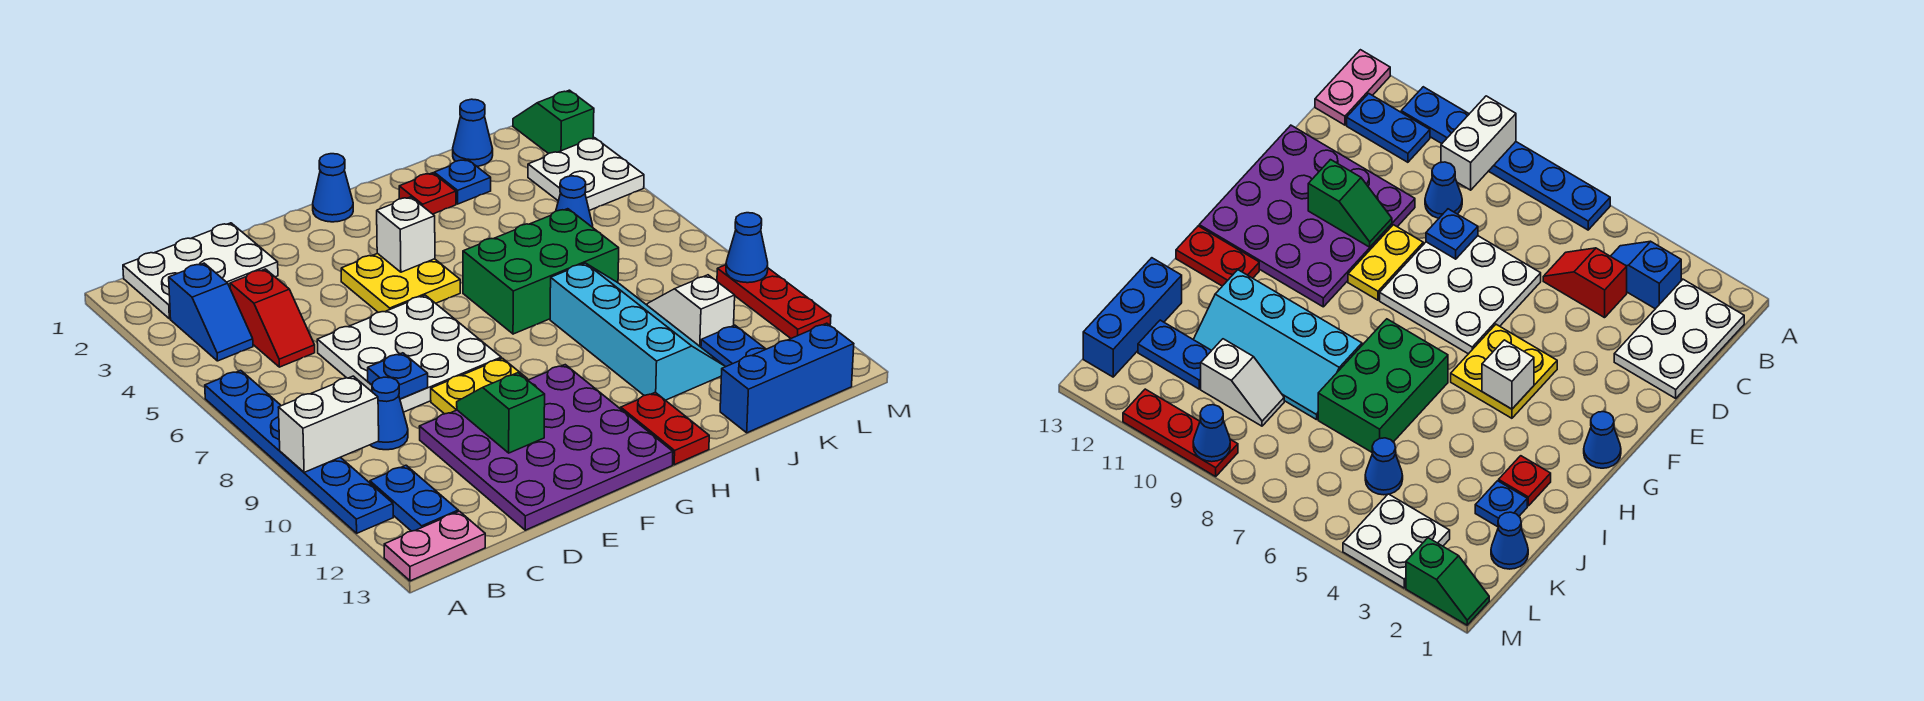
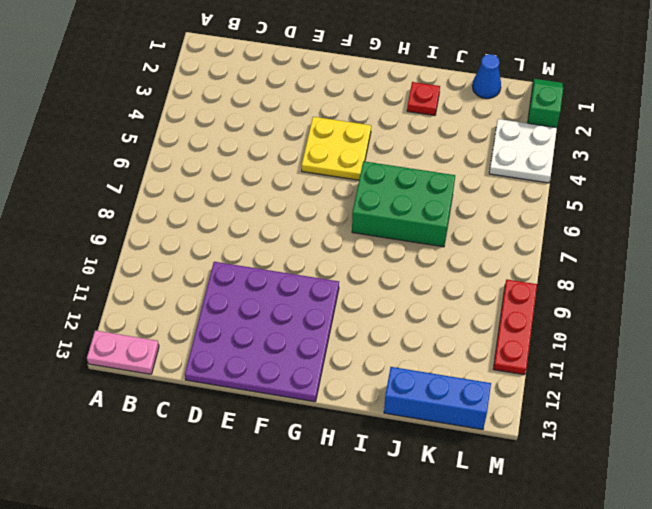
none -> blue plate A6:A11 level 1
none -> white plate B1:D2 level 1
none -> blue slope B3:B4 level 1 top 3
none -> blue plate B11:B12 level 1

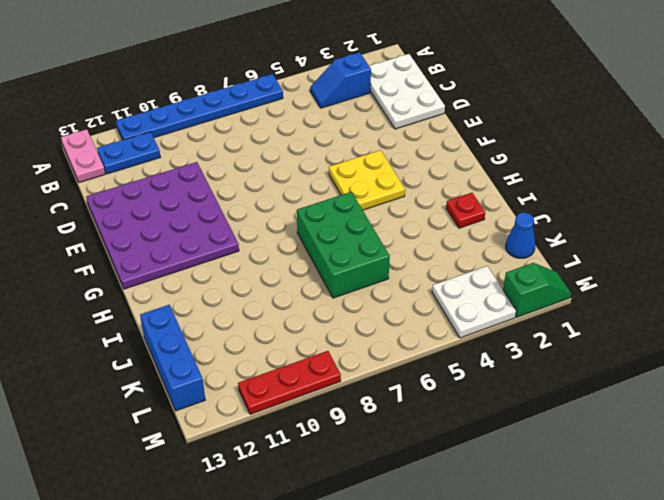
none -> red slope C4:C5 level 1 top 4
none -> blue cone C9 level 1
none -> white plate D6:F8 level 1
none -> yellow plate E9:F9 level 1

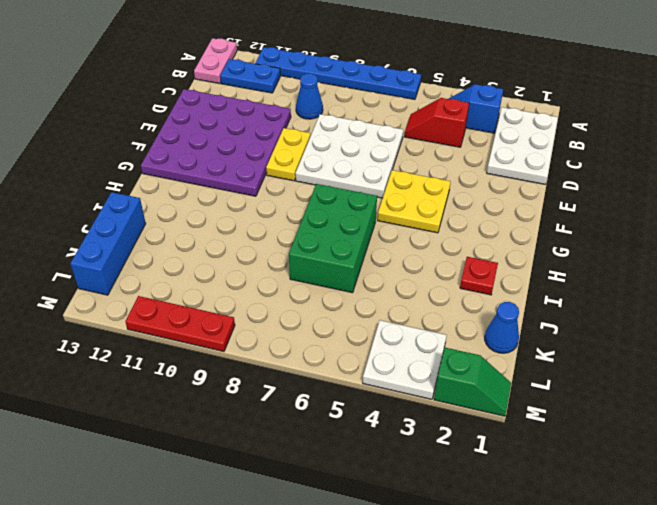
none -> blue cone G1 level 1
none -> red plate H12:H13 level 1
none -> cyan slope I8:J11 level 1 top I
none -> blue plate J2 level 1

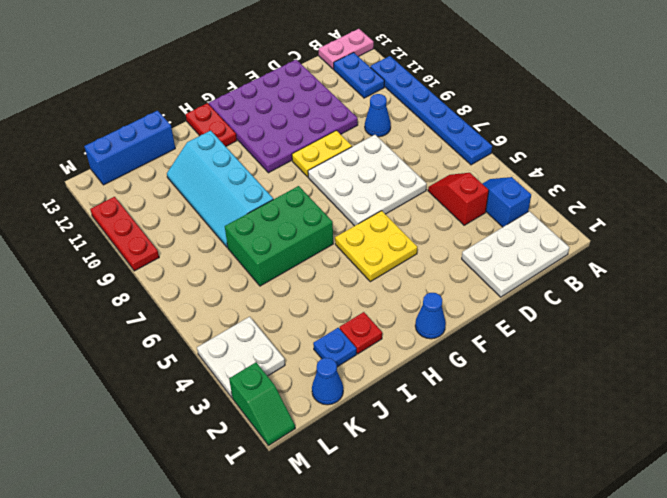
none -> blue cone K5 level 1
none -> white slope K9:K10 level 1 top 10
none -> blue plate K11:K12 level 1
none -> white brick A9:B9 level 2

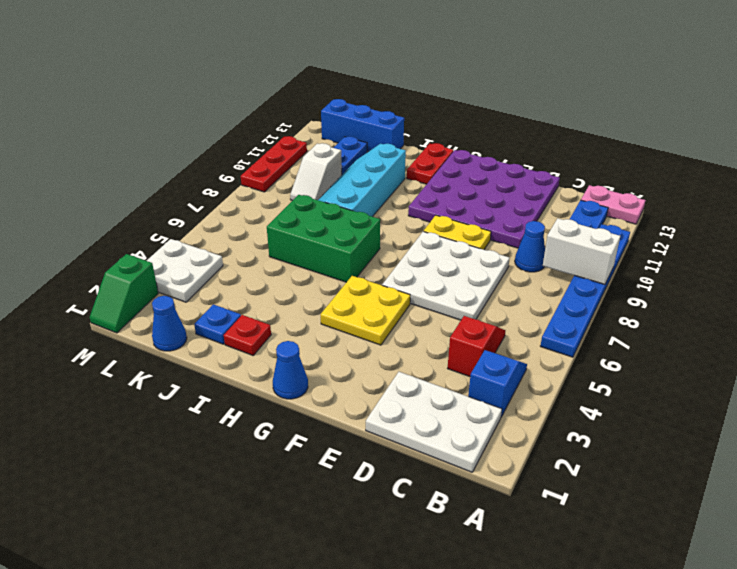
none -> blue cone K5 level 1
none -> blue plate D8 level 2
none -> green slope E10:E11 level 2 top 11
none -> white brick G4 level 2

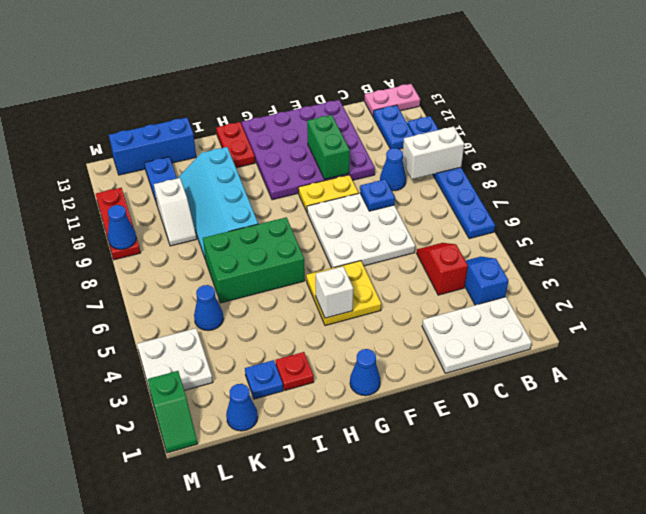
green brick E10:E11 level 2 -> green slope E10:E11 level 2 top 11

